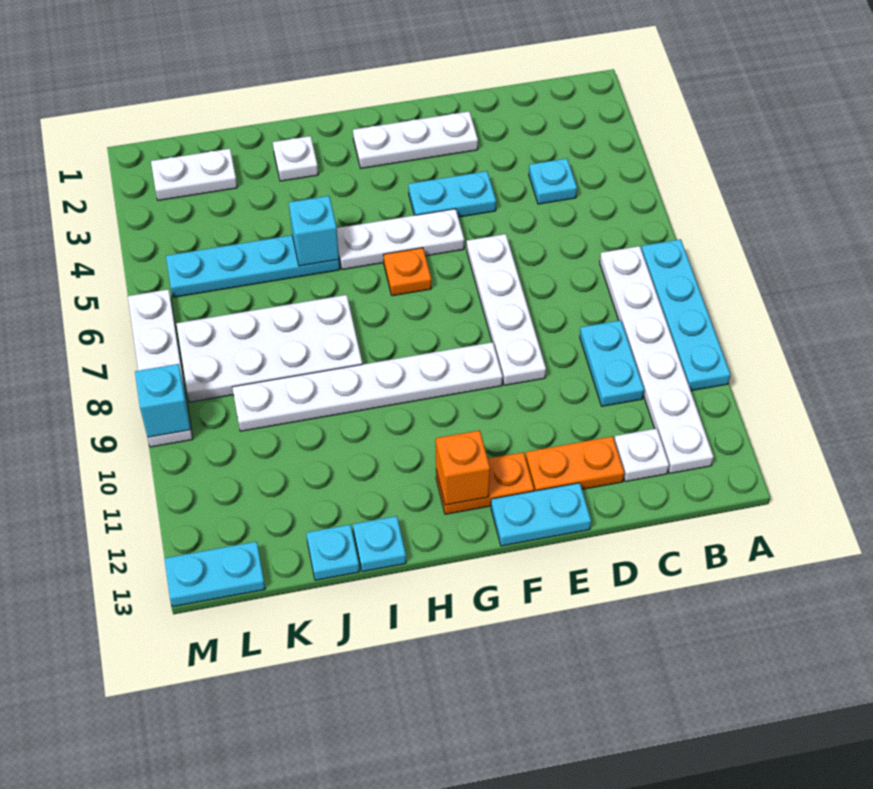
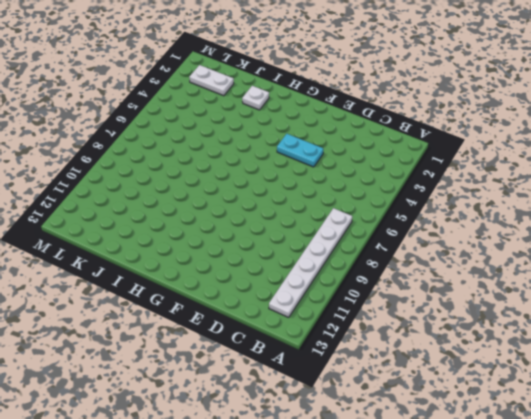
none -> cyan plate A7:A10 level 1
none -> cyan plate C4 level 1
none -> cyan plate C9:C10 level 1

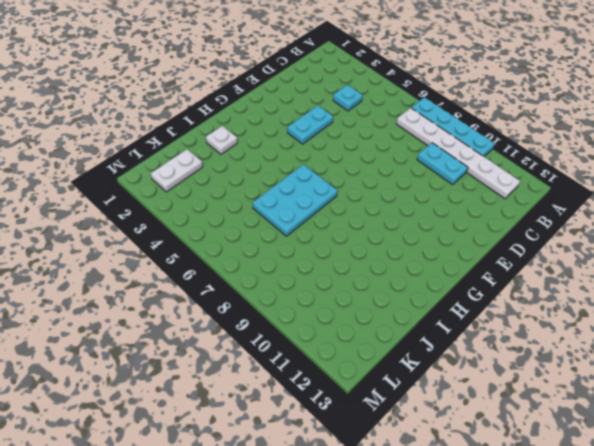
cyan plate H6:J7 level 1 -> white plate I7:L8 level 1
none -> white plate C12 level 1
none -> orange plate D12:E12 level 1
none -> white plate E2:G2 level 1

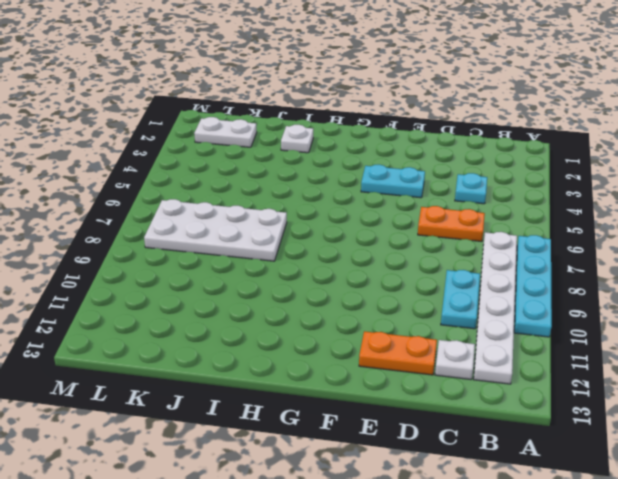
orange plate C6:D6 level 1 -> orange plate F12:G12 level 1
none -> white plate E2:G2 level 1
none -> white plate E6:E9 level 1
none -> cyan plate E13:F13 level 1

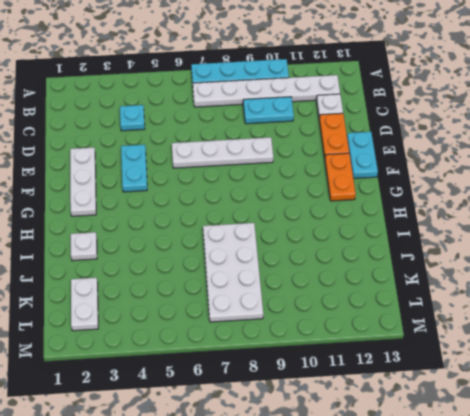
none -> white plate F5:H5 level 1
none -> white plate F9:K9 level 1
none -> orange plate G6 level 1

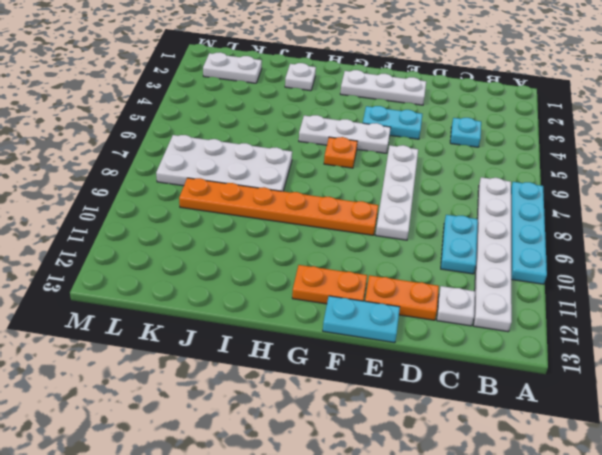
orange plate F9:K9 level 1 -> white plate F9:K9 level 1
none -> cyan plate I5:L5 level 1
none -> cyan plate I13 level 1
none -> cyan plate J13 level 1

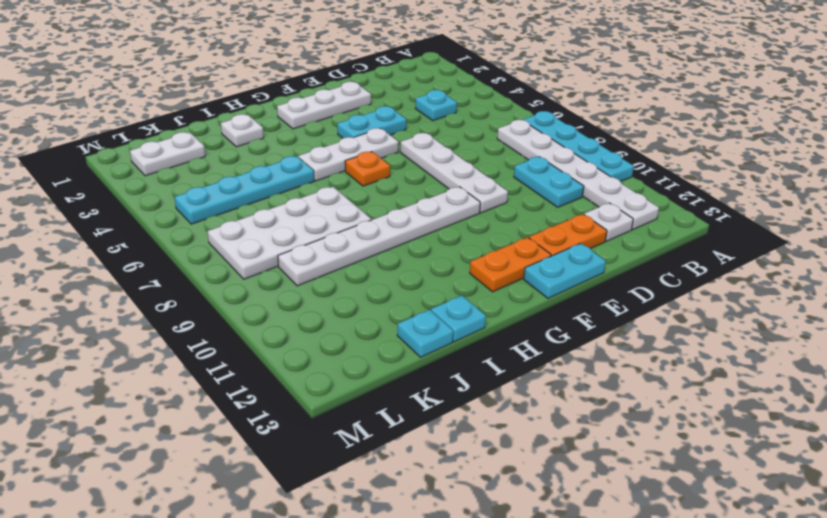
none -> cyan plate L13:M13 level 1
none -> white plate M6:M9 level 1
none -> orange brick G12 level 2

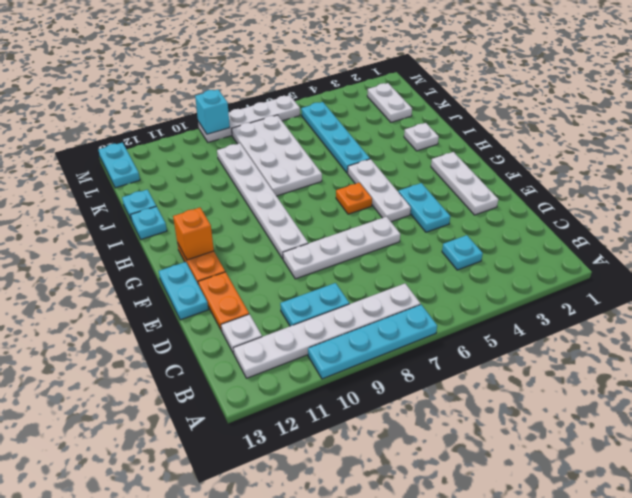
none -> cyan brick I5 level 2

